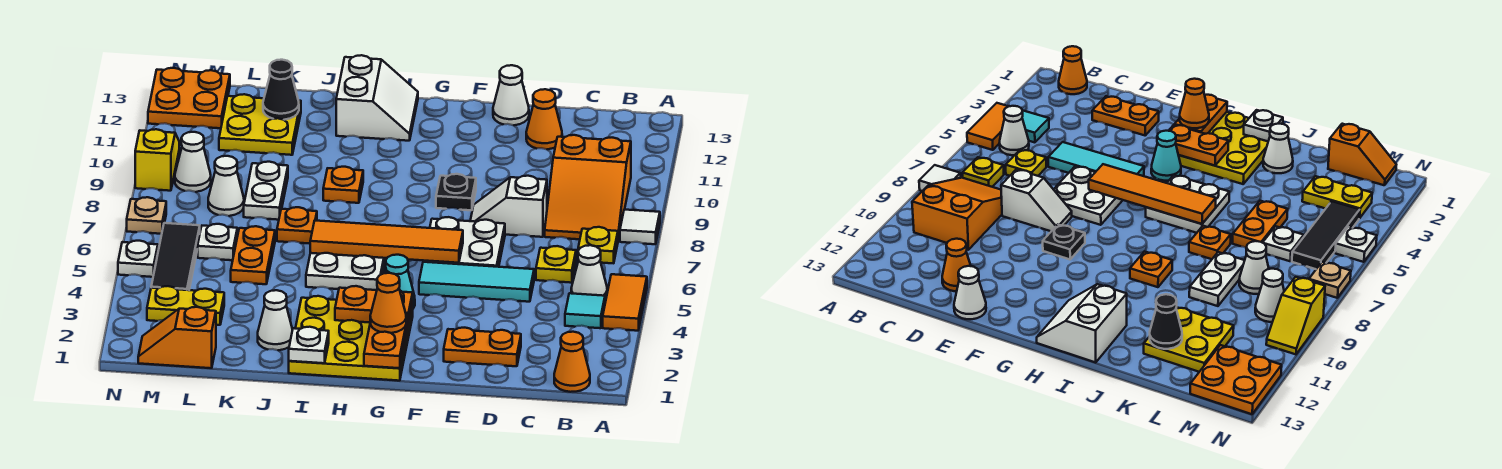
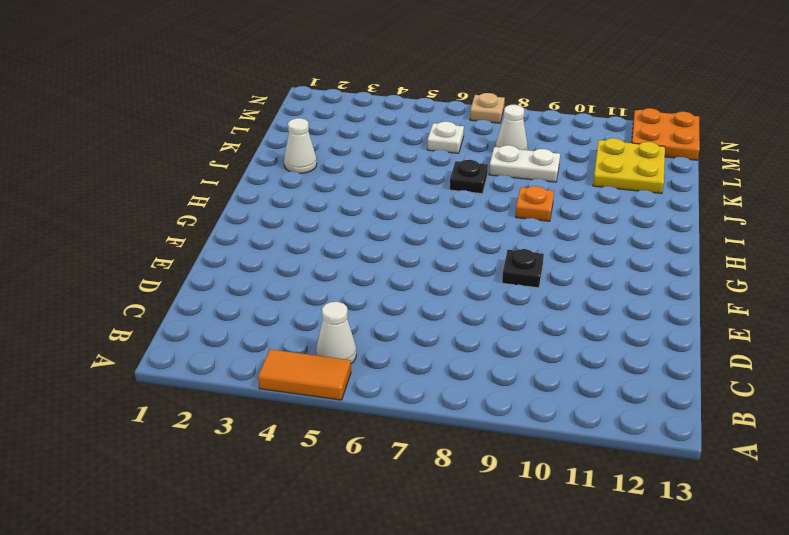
black plate J7 level 1 -> orange plate J7 level 1
none -> white tile A8 level 1
none -> orange cone B1 level 1
none -> cyan tile B4 level 1
none -> yellow plate B7 level 1

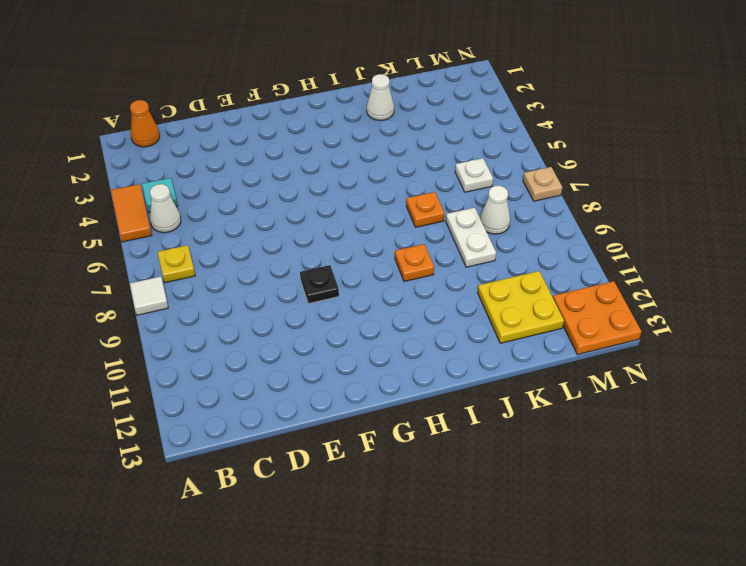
none -> orange slope B8:C10 level 1 top 10
none -> yellow plate C6 level 1
none -> orange plate D2:E2 level 1
none -> cyan tile D5:F5 level 1

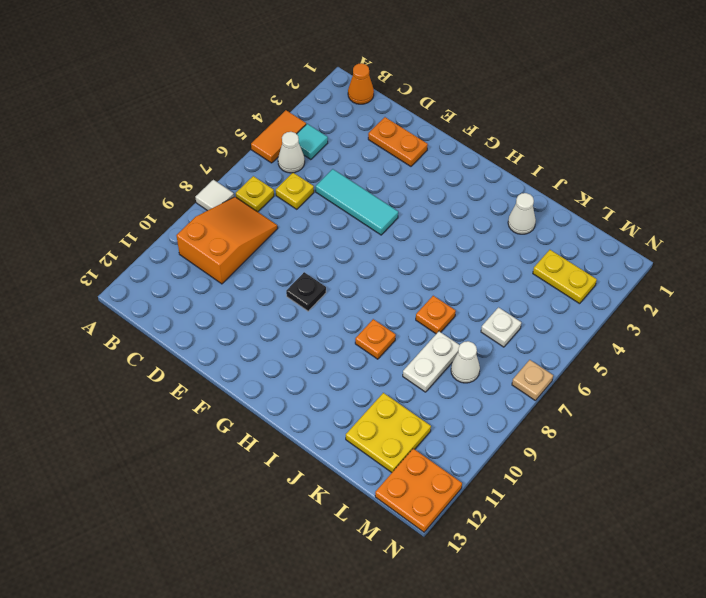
none -> white slope D8:E8 level 1 top D
none -> orange cone D12 level 1
none -> white plate E6:F7 level 1
none -> white cone E13 level 1

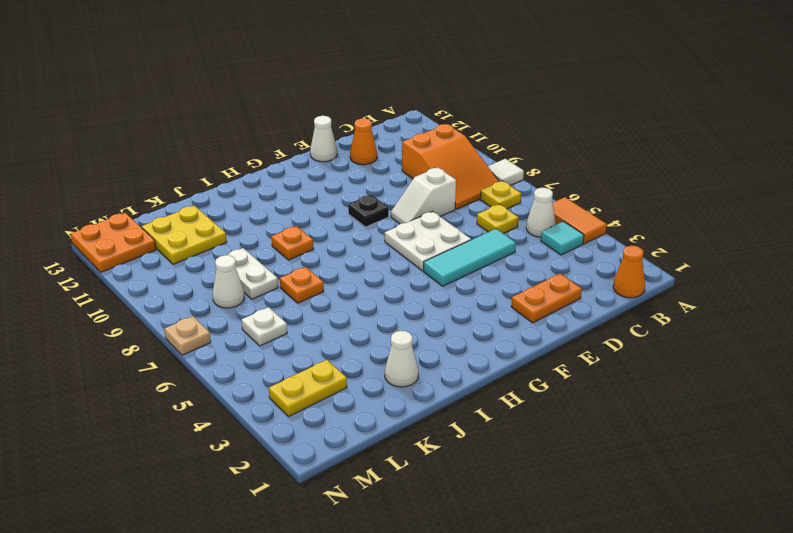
none -> yellow plate G1:I3 level 1
none -> cyan cone G4 level 1
none -> white plate H5:I6 level 1
none -> white slope H12:I13 level 1 top I

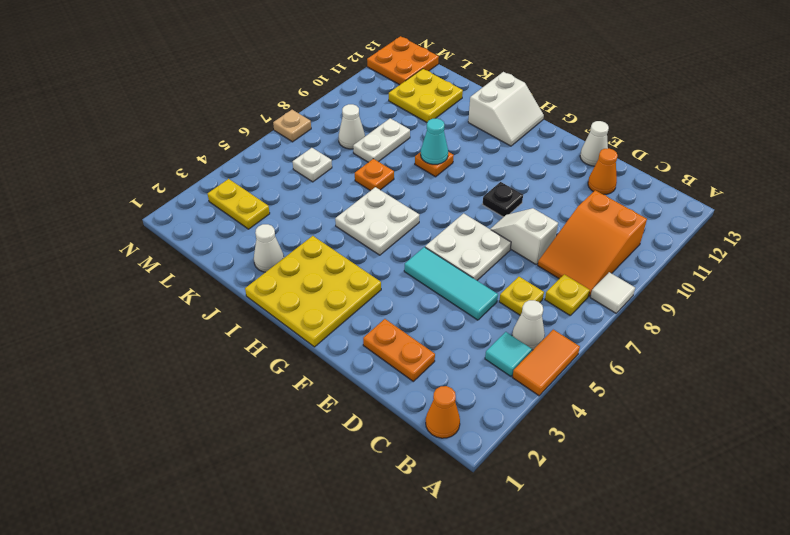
cyan cone I9 level 2 -> cyan cone G4 level 1
none -> orange plate K5:K6 level 1
none -> orange slope L1:M1 level 1 top L
none -> black tile M4:M6 level 1
none -> white cone M9 level 1

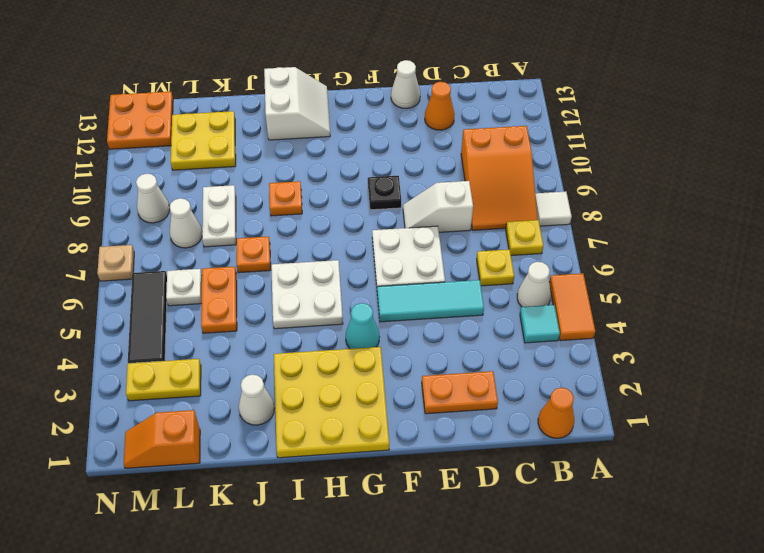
none -> white plate N5 level 1
none -> yellow slope N9:N10 level 1 top 9
none -> orange tile F6:I6 level 2
none -> orange plate G1:G2 level 2

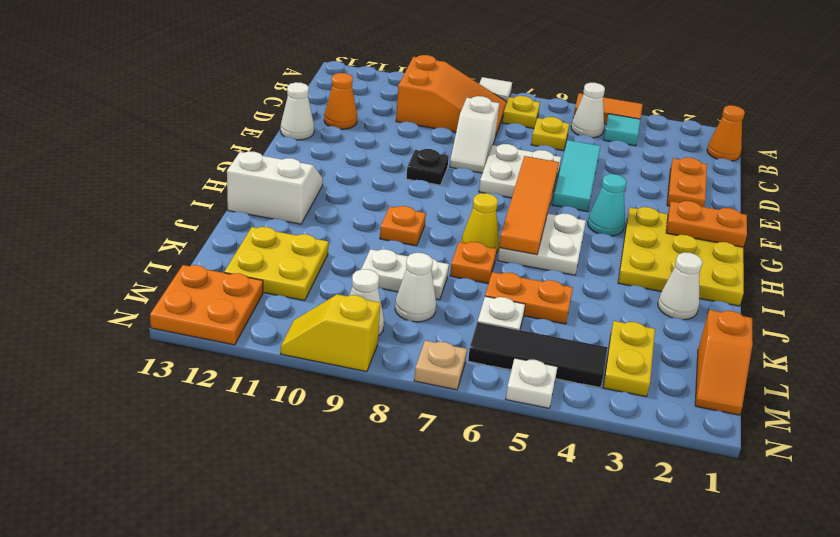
yellow cone I7 level 1 -> none
none -> orange plate G3:H3 level 2
none -> white plate I1 level 2
none -> black cone K12 level 2
none -> orange cone G2 level 3

